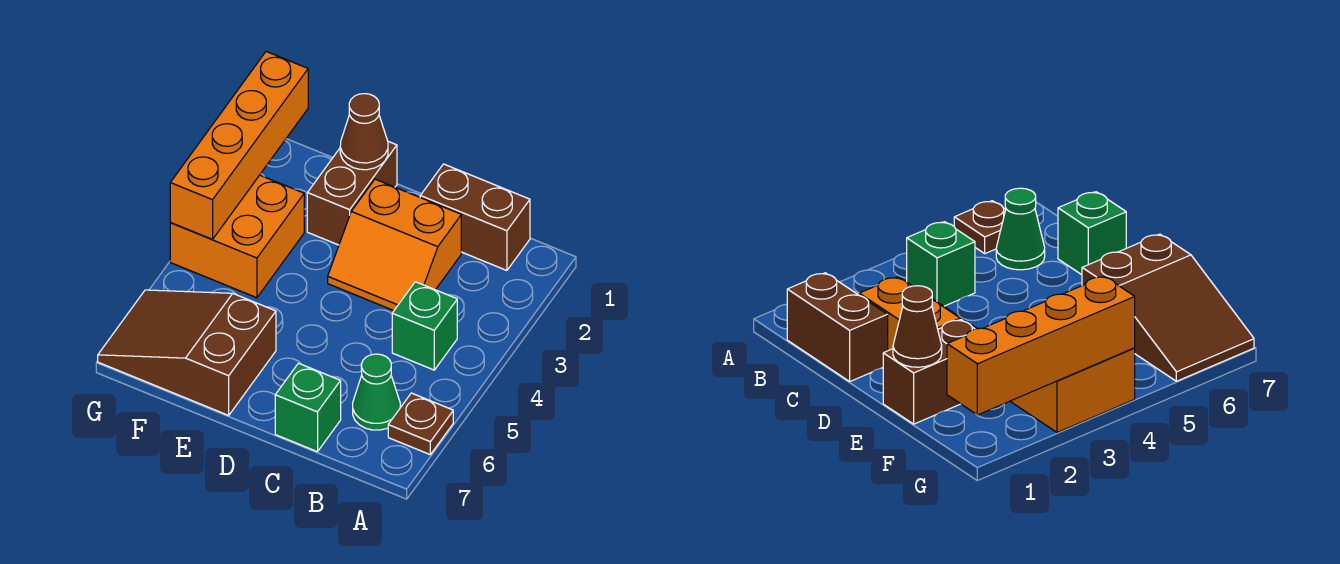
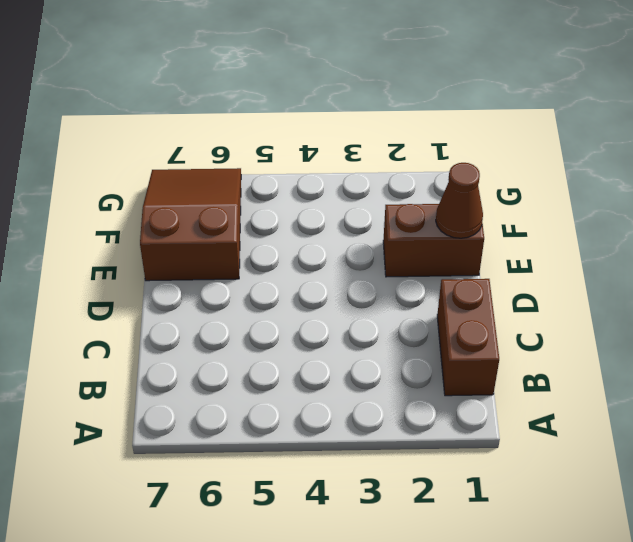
none -> brown plate A6 level 1
none -> green brick B4 level 1

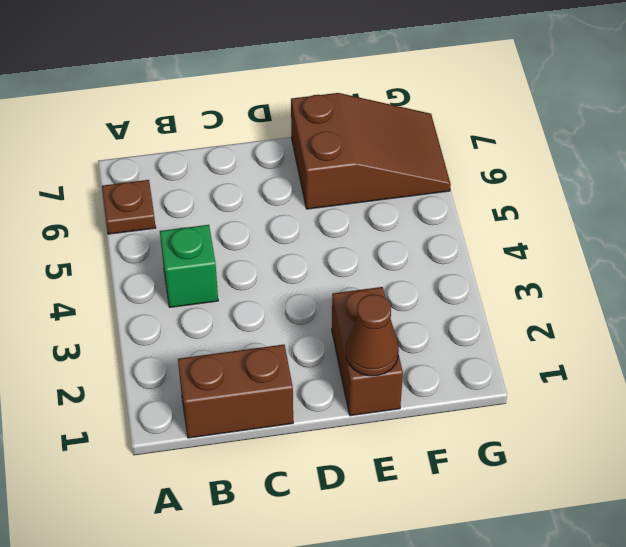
none -> green cone B6 level 1
none -> orange slope C2:D3 level 1 top 2

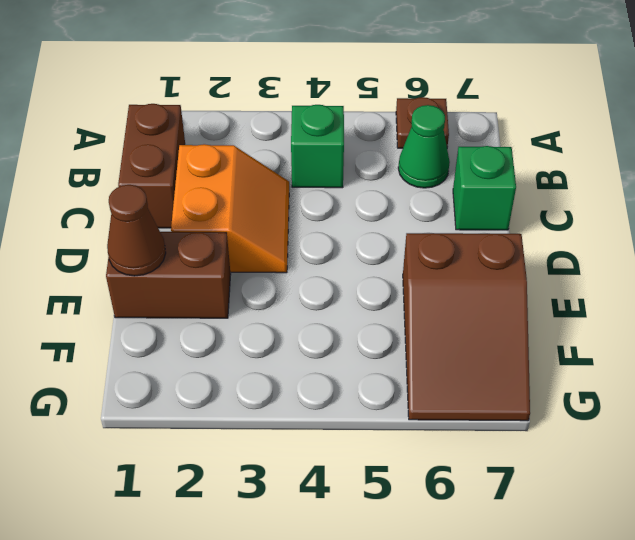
none -> orange brick F3:G4 level 1
none -> orange brick G1:G4 level 2

